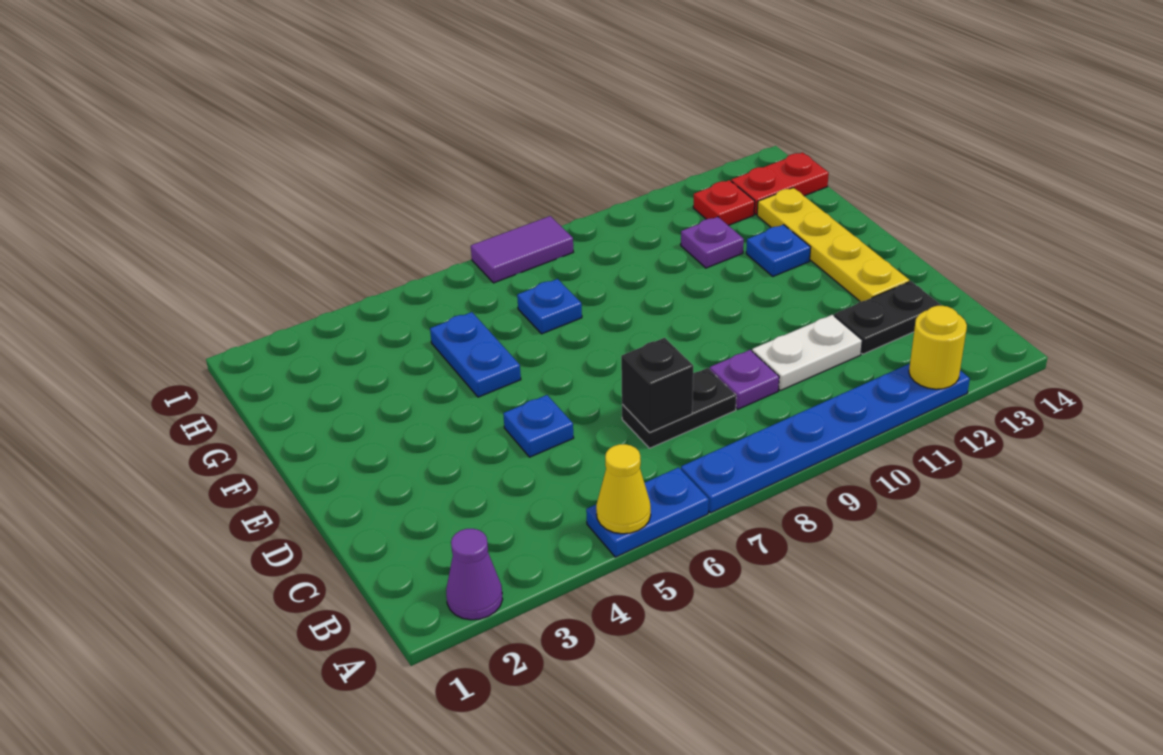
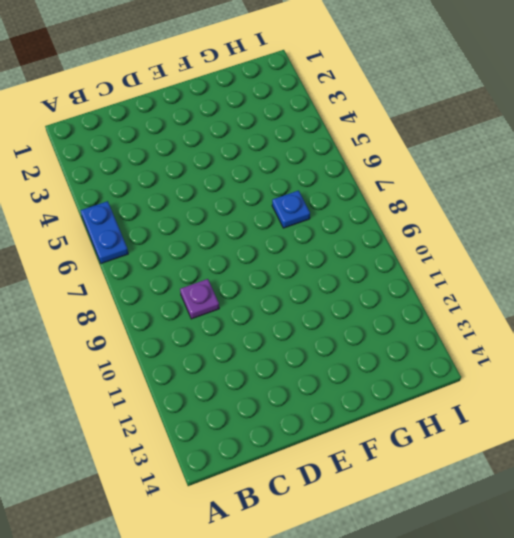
none -> purple cone A2 level 1
none -> blue plate A7:A12 level 1
none -> black plate C7:C8 level 1

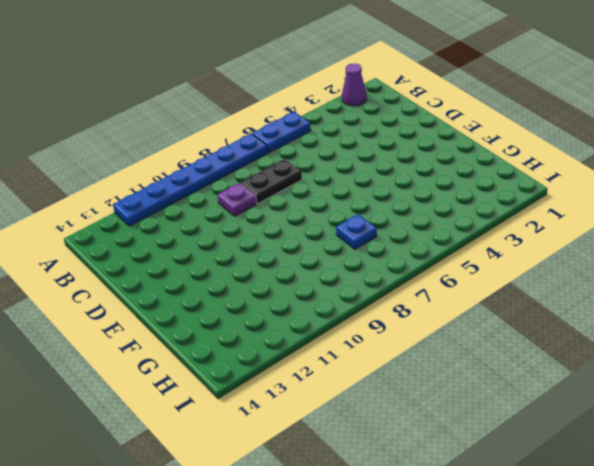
none -> white plate C10:C11 level 1
none -> black plate C12:C13 level 1
none -> blue plate D5 level 1

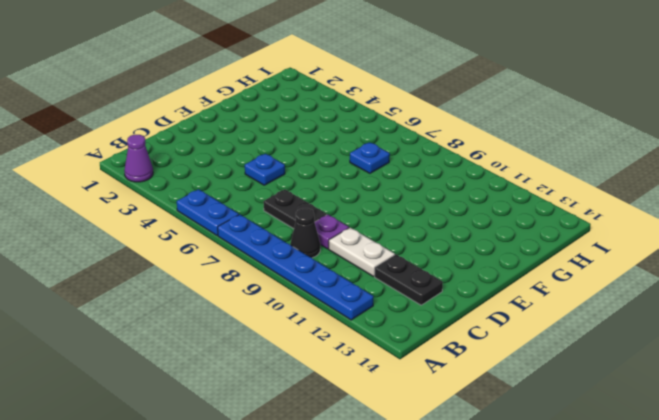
black cone B9 level 1 -> none
none -> yellow plate D13:G13 level 1
none -> blue plate F5:G5 level 1
none -> blue plate F12 level 1

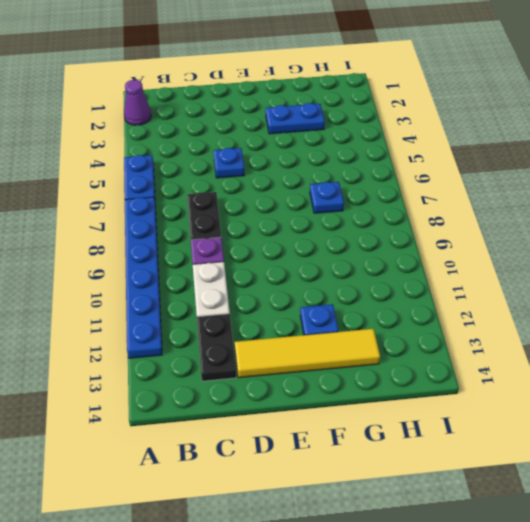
yellow tile D13:G13 level 1 -> yellow plate D13:G13 level 1
blue plate F3:G3 level 1 -> blue plate F5:G5 level 1
none -> purple plate G11 level 1
none -> red plate H12 level 1
none -> red plate H13:H14 level 1

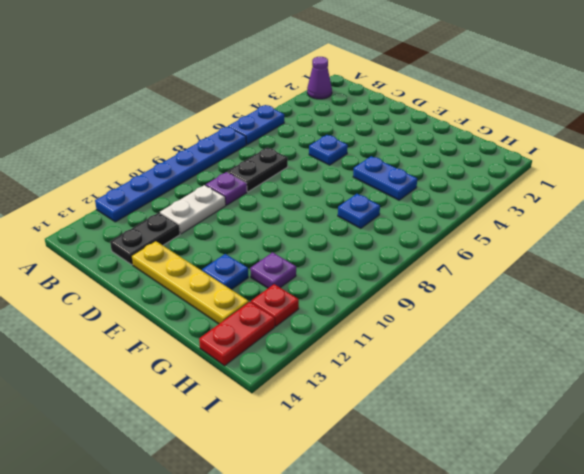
none -> purple tile I7:I8 level 1
none -> yellow cone A5 level 2
none -> yellow round brick A12 level 2

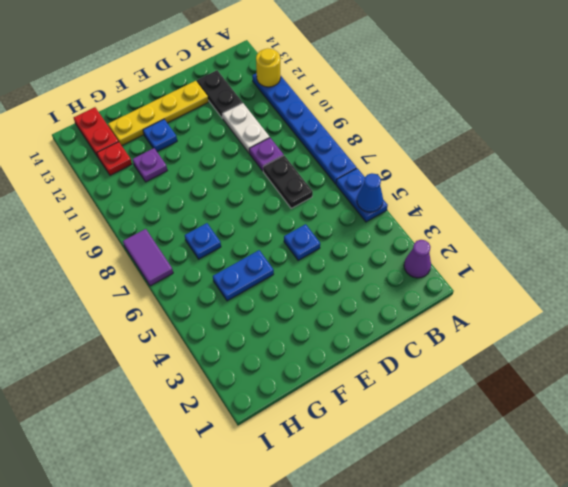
blue cone A5 level 2 -> yellow cone A5 level 2
none -> black brick C7 level 2

